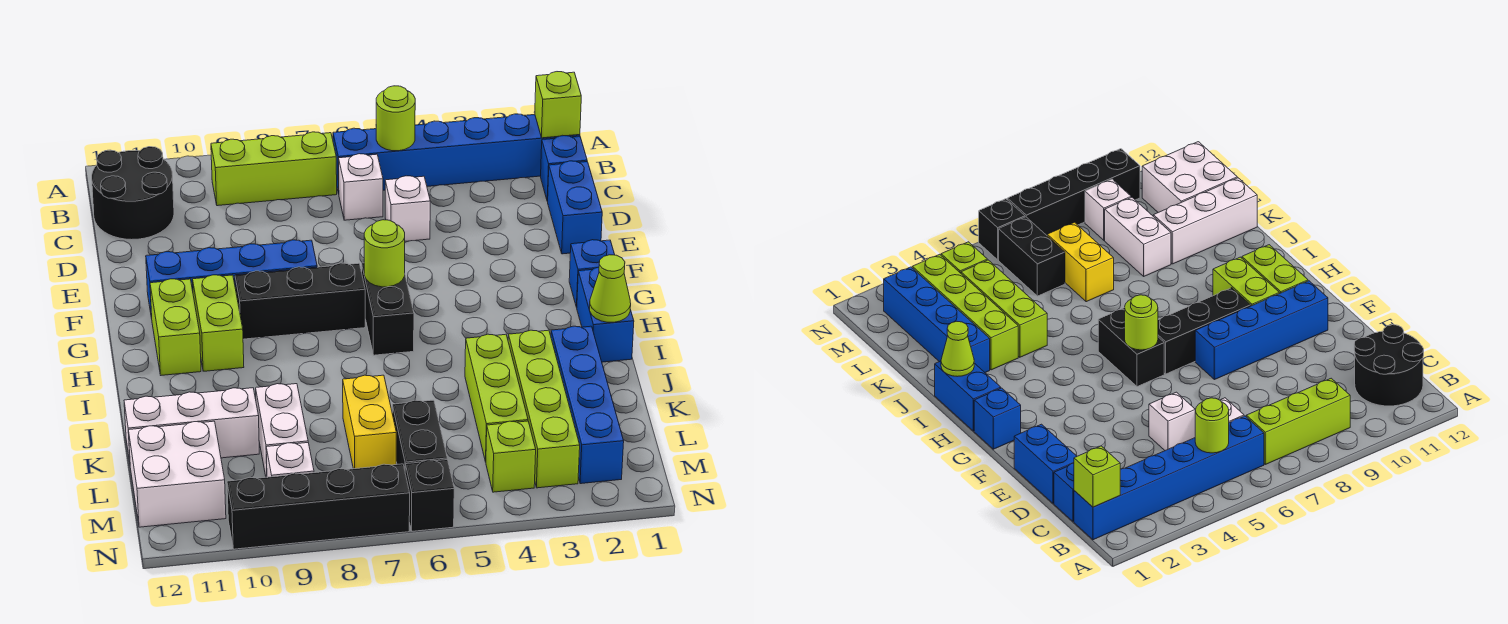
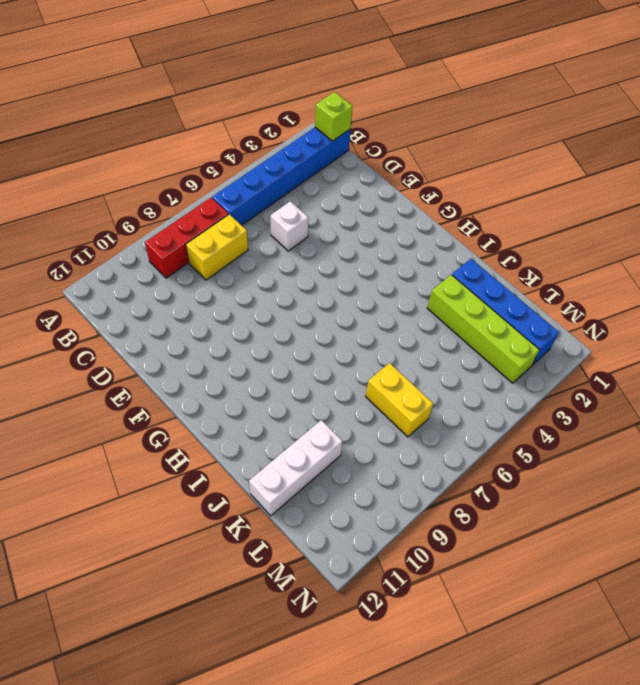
red brick B7:B9 level 1 -> lime brick B7:B9 level 1
yellow brick C7:C8 level 1 -> none
none -> black round brick B11:C12 level 1
none -> blue brick C1 level 1
none -> white brick C6 level 1
none -> blue brick D1:E1 level 1

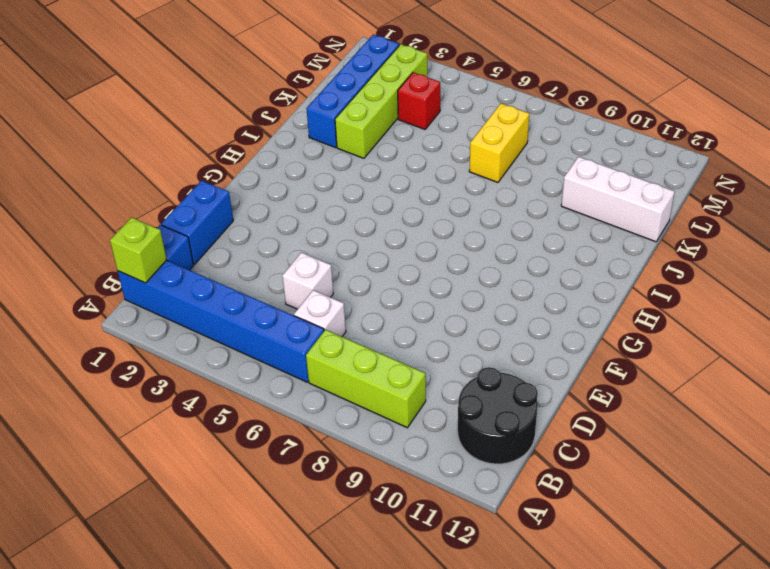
red brick L4 level 1 -> lime brick J4:L4 level 1
none -> blue brick F8:F11 level 1
none -> blue brick G1 level 1
none -> black brick G6:H6 level 1
none -> black brick G7:G9 level 1

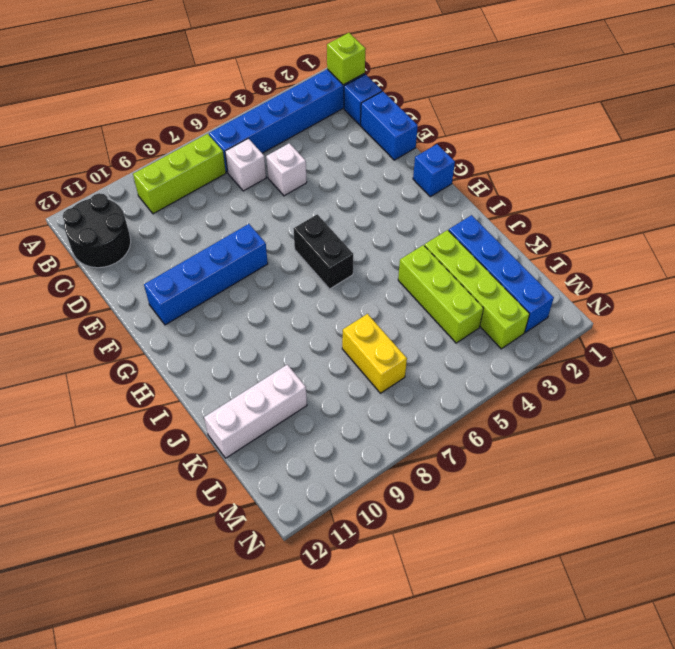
none -> black brick G7:G9 level 1
none -> lime brick G10:H10 level 1
none -> lime brick G11:H11 level 1
none -> blue brick H1:I1 level 1

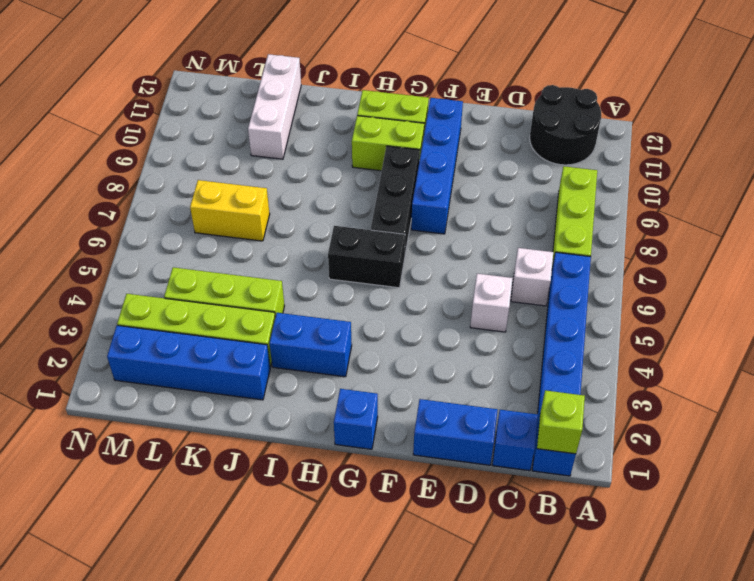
blue brick H3:I3 level 1 -> blue brick H1:I1 level 1
none -> white brick K9:L9 level 1
none -> black brick L6:M6 level 1
none -> white brick L11:M12 level 1
none -> lime brick M4 level 1

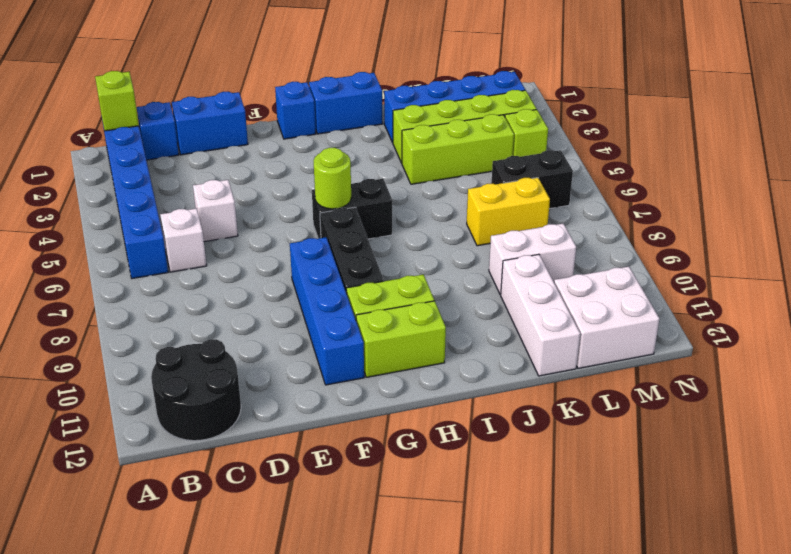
none -> lime brick B7:B9 level 1
none -> white brick M9 level 1
none -> black brick N6 level 1
none -> black brick N7:N10 level 1

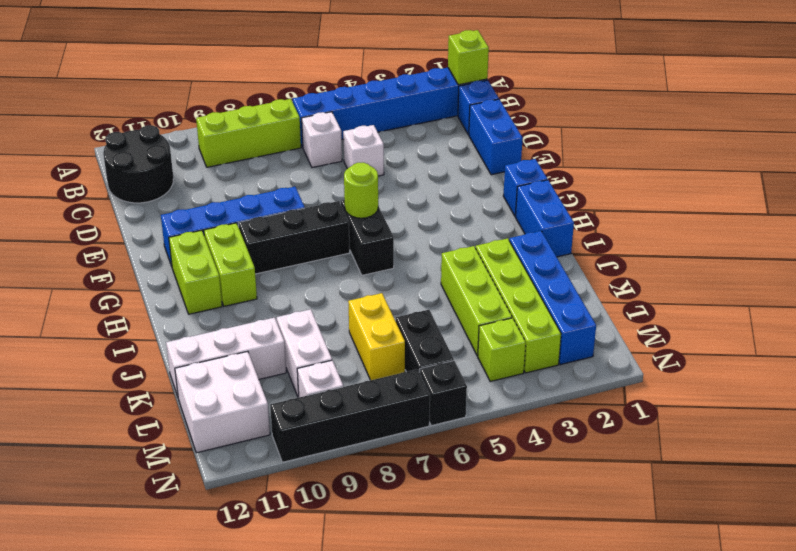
none -> lime round brick B5 level 2
none -> lime cone I1 level 2

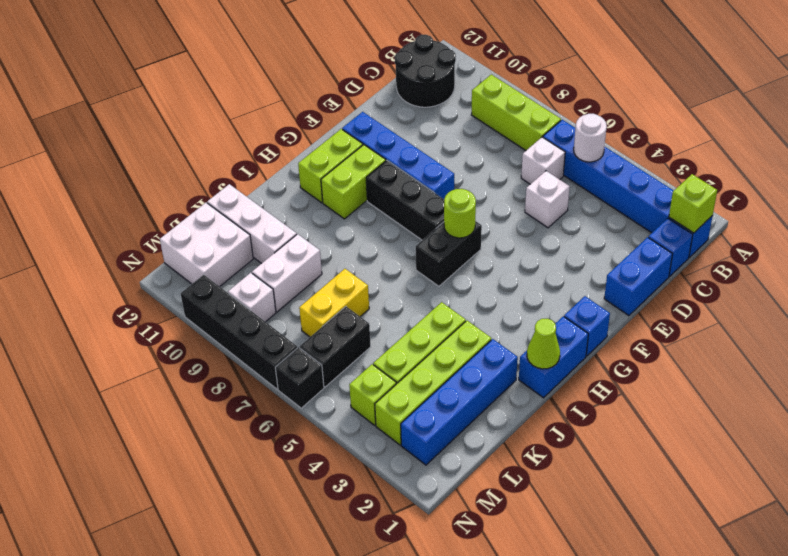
white round brick B5 level 2 -> lime round brick B5 level 2

